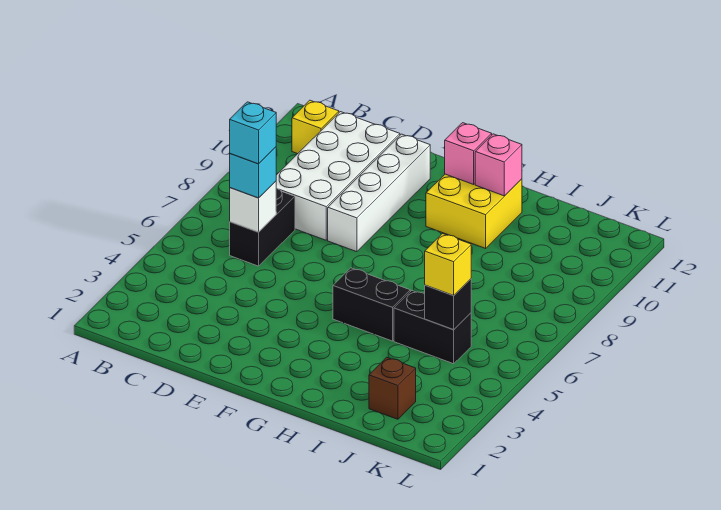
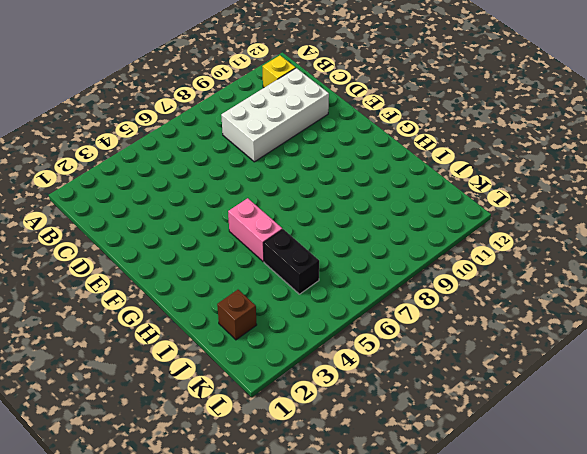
pink brick G5:H5 level 1 -> black brick G5:H5 level 1
none -> black brick C6:C7 level 1
none -> white brick E8:E11 level 1
none -> yellow brick G10:H11 level 1

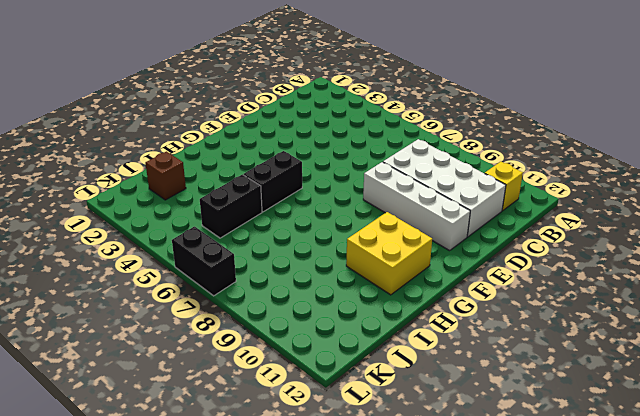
black brick L6:L7 level 1 -> black brick C6:C7 level 1
none -> white brick C6 level 2
none -> pink brick G11 level 2
none -> pink brick H11 level 2

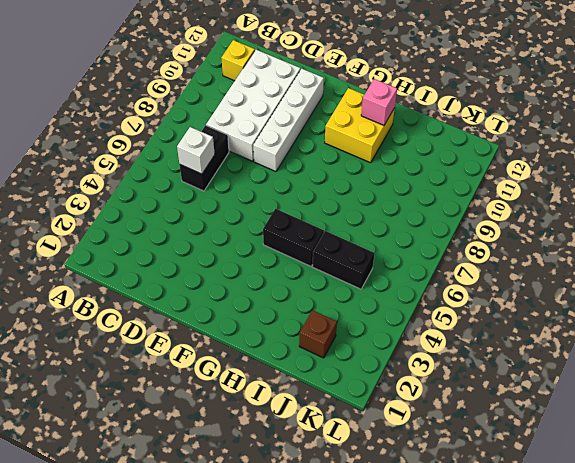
none -> pink brick G11 level 2
none -> black brick J5 level 2
none -> cyan brick C6 level 3

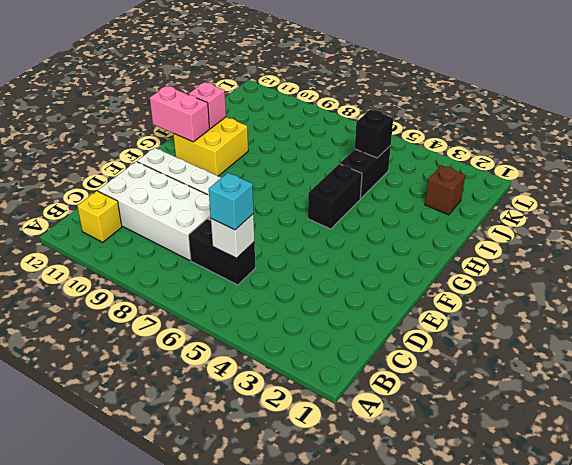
pink brick G11:G12 level 2 -> pink brick G11 level 2
none -> yellow brick J5 level 3
none -> cyan brick C6 level 4

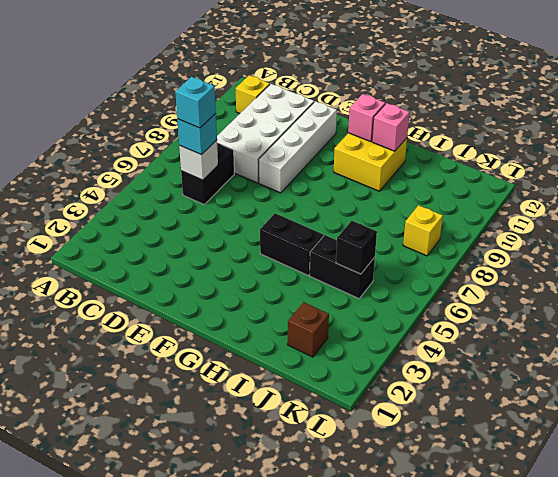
yellow brick K8 level 1 -> yellow brick J5 level 3

